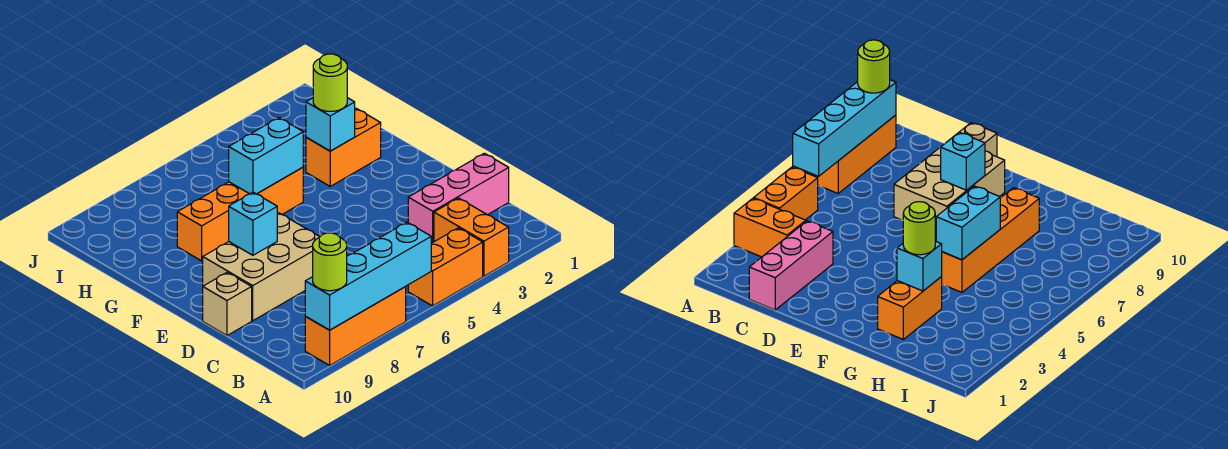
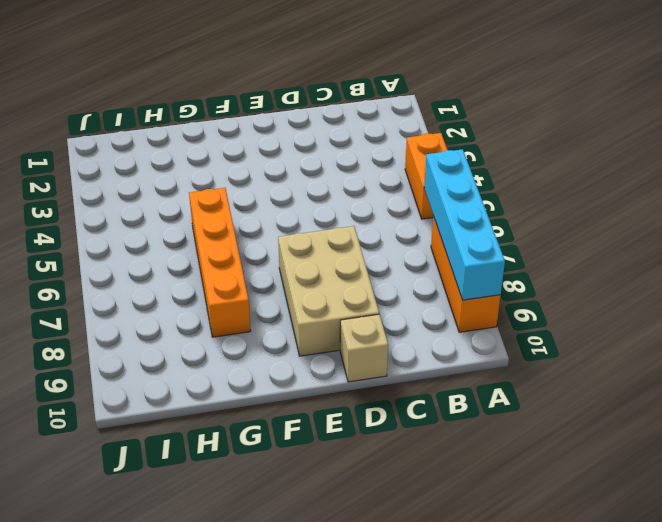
none -> orange brick A3:B3 level 1
none -> pink brick C1:C3 level 1
none -> orange brick G2:G3 level 1

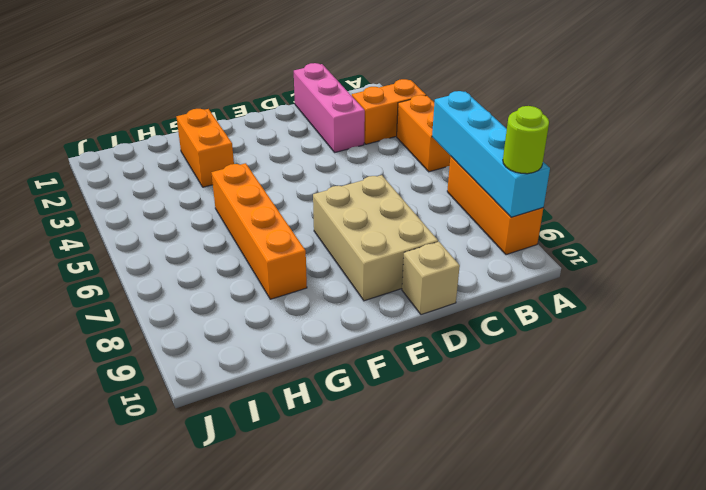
none -> cyan brick E8 level 2
none -> cyan brick G3 level 2
none -> cyan brick G5:G6 level 2

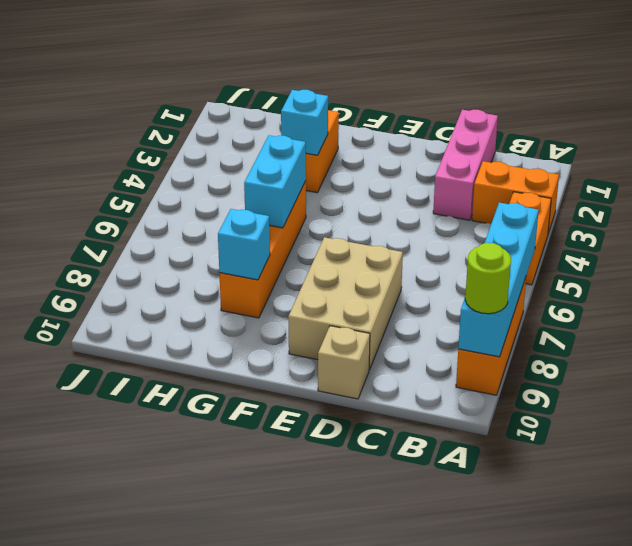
cyan brick G8 level 2 -> cyan brick E8 level 2
none -> lime round brick G3 level 3

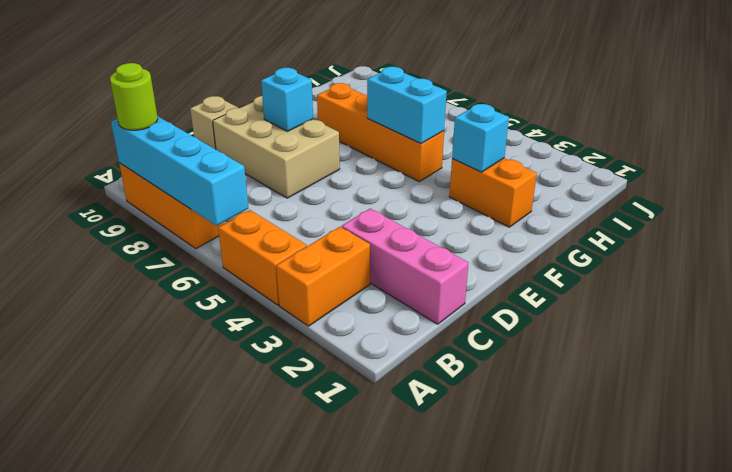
none -> lime round brick G3 level 3

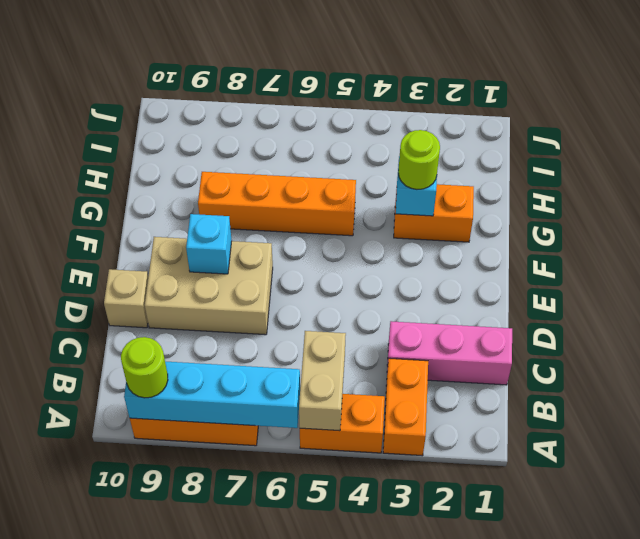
tan brick A5:B5 level 2 -> none
none -> cyan brick G5:G6 level 2

